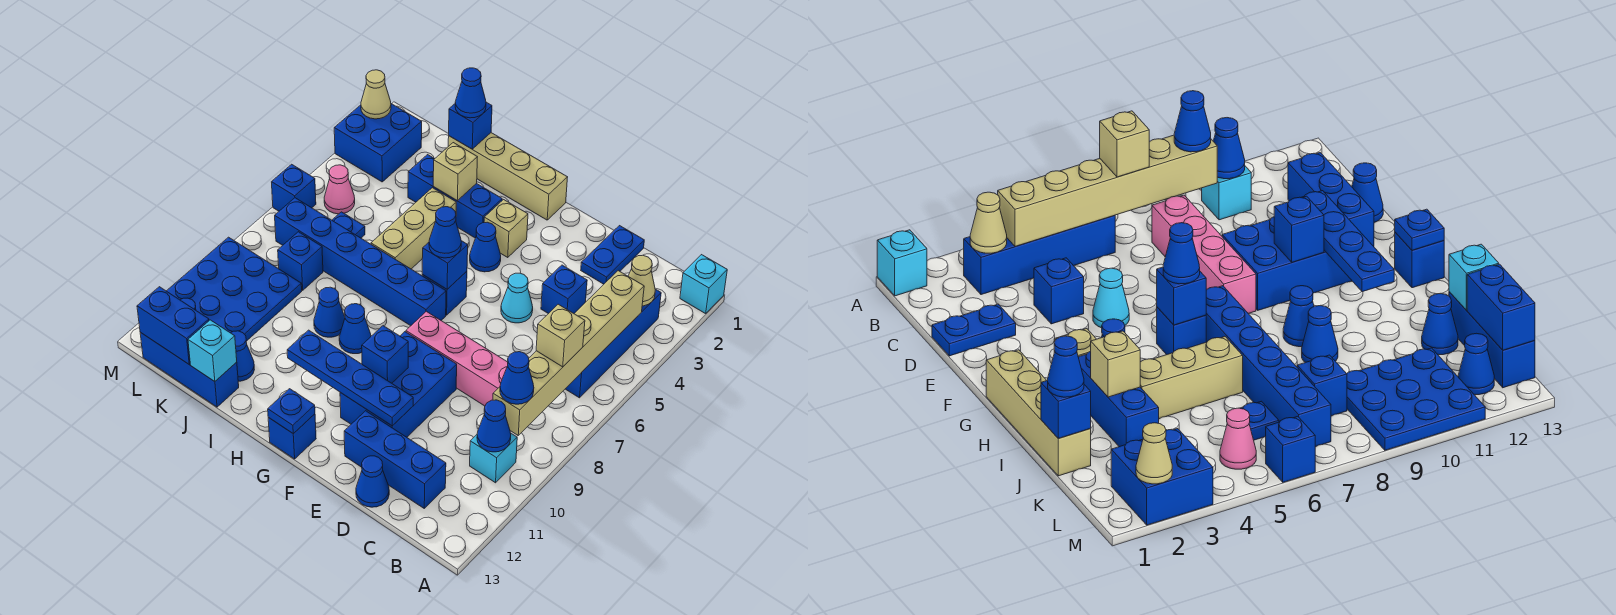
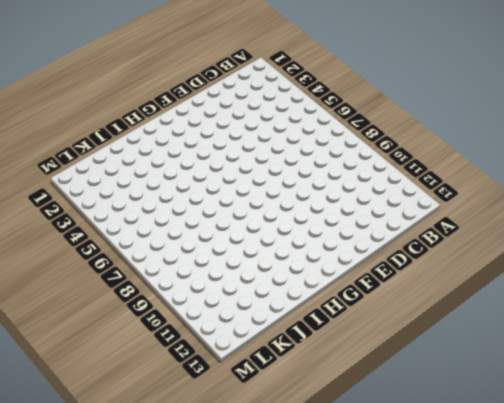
none -> cyan brick A1 level 1
none -> blue brick B3:B6 level 1
none -> cyan brick B10 level 1
none -> pink brick C8:F8 level 1

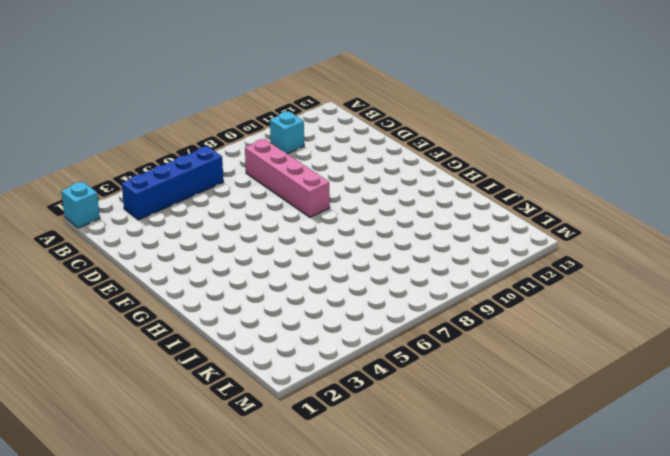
none -> blue brick C12:E12 level 1
none -> blue plate D1:D2 level 1
none -> blue brick D4 level 1
none -> blue cone D13 level 1

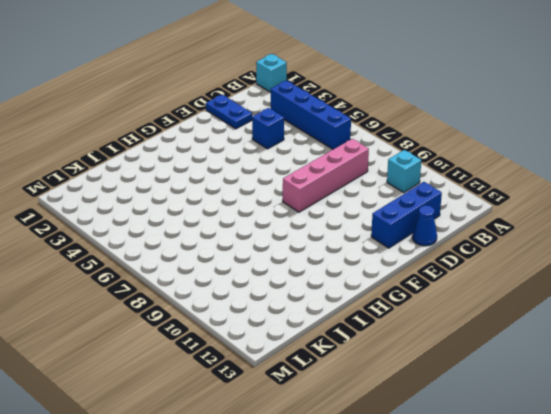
none -> cyan cone E5 level 1
none -> blue brick E9:F11 level 1
none -> tan brick G1:J1 level 1
none -> tan brick G3 level 1

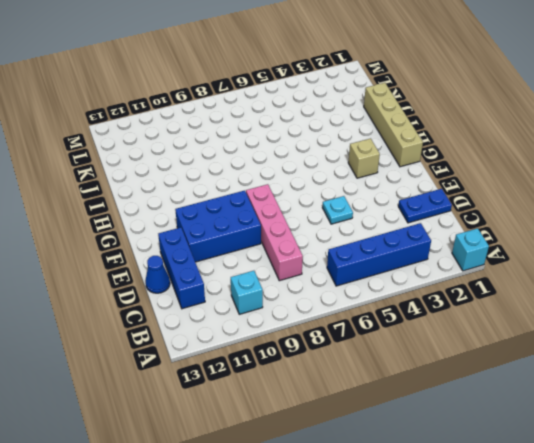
cyan plate E5 level 1 -> cyan cone E5 level 1
none -> blue brick D4 level 1
none -> blue cone G4 level 1
none -> blue brick G6 level 1
none -> blue brick G7:L7 level 1

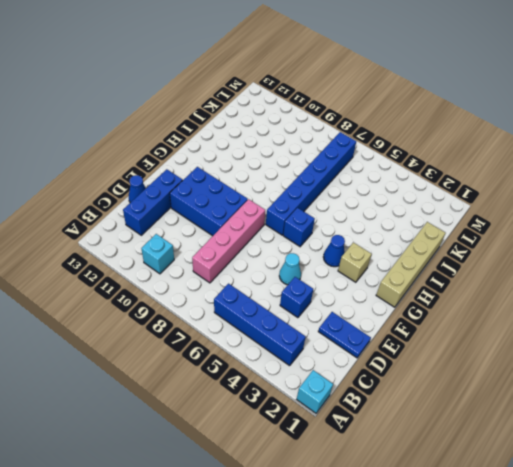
none -> blue brick G13 level 1
none -> blue brick H3:J3 level 1
none -> blue cone H9 level 1
none -> tan brick I4:I6 level 1

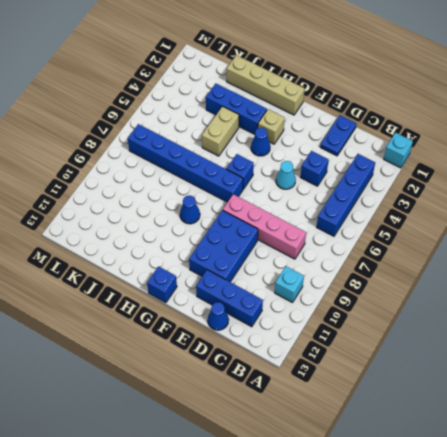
tan brick I4:I5 level 1 -> tan brick I4:I6 level 1
none -> blue cone I9 level 1
none -> blue cone J12 level 1
none -> blue brick J13:L13 level 1
none -> blue plate K6 level 1

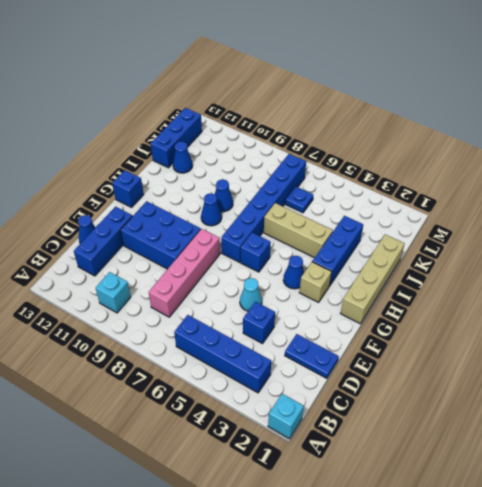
none -> blue brick K8 level 1
none -> blue plate K9:M11 level 1
none -> blue brick L2:M3 level 1
none -> pink cone L5 level 1

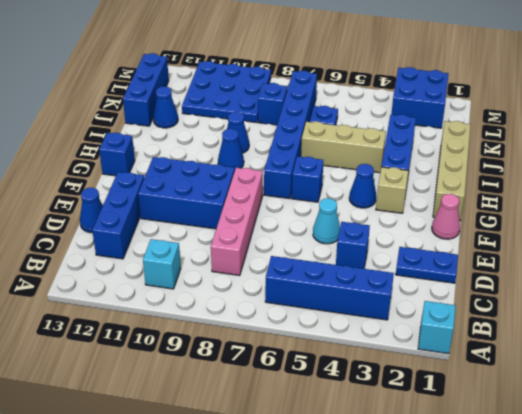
pink cone F1 level 1 -> pink cone L5 level 1
none -> blue cone L12 level 1
none -> blue brick M6 level 1
none -> tan cone B3 level 2
none -> tan brick B4:B9 level 2

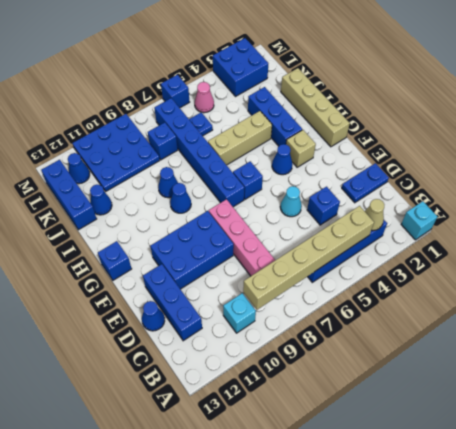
none -> blue cone B10 level 2
none -> blue plate E11:H11 level 2
none -> blue brick F10 level 2
none -> blue brick G6 level 2

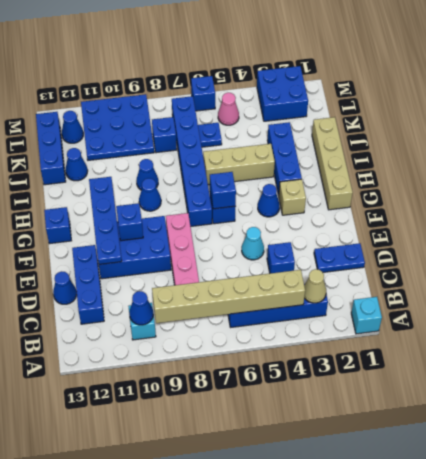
none -> blue plate G13 level 2
none -> tan brick I3 level 2
none -> blue brick J1 level 2
none -> cyan brick J13 level 2

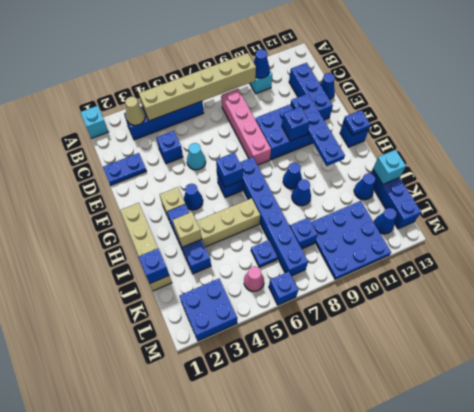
none -> blue brick K13:L13 level 2
none -> tan cone M2 level 2
none -> tan brick B7 level 3
none -> blue cone B9 level 3

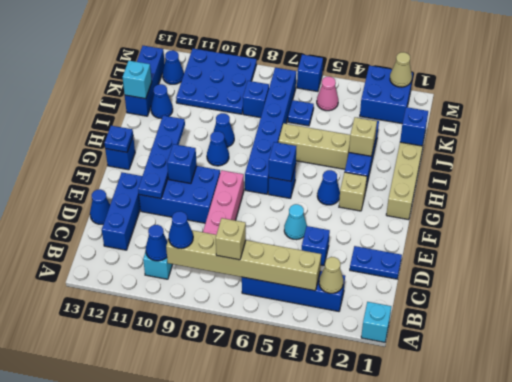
none -> blue brick K13:L13 level 2
none -> blue cone G6 level 3
none -> blue cone J1 level 3

